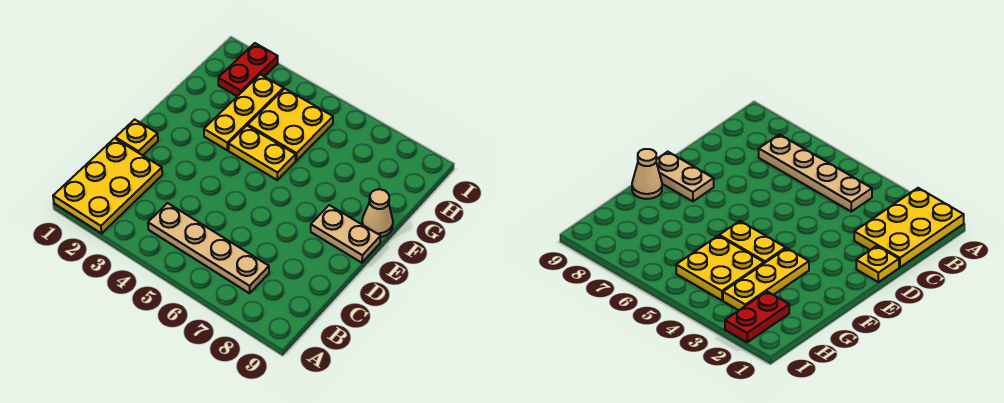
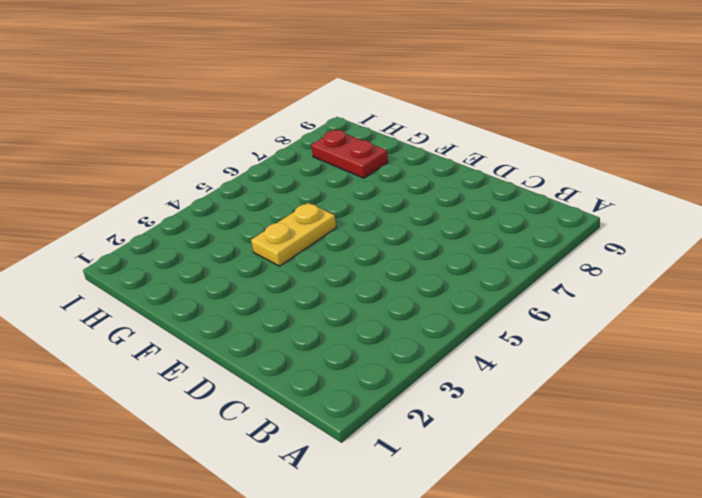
red plate G8:H8 level 1 -> red plate H2:I2 level 1
none -> yellow plate A1:C2 level 1
none -> tan plate B4:B7 level 1

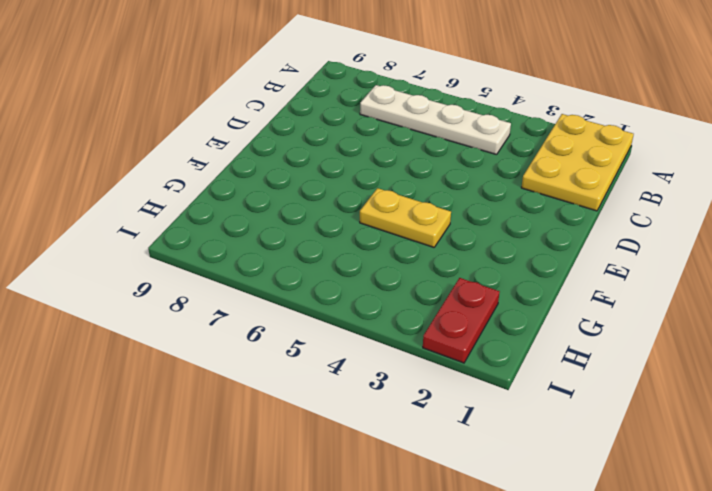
white plate B4:B7 level 1 -> tan plate B4:B7 level 1
none -> yellow plate D1 level 1
none -> tan plate E8:E9 level 1

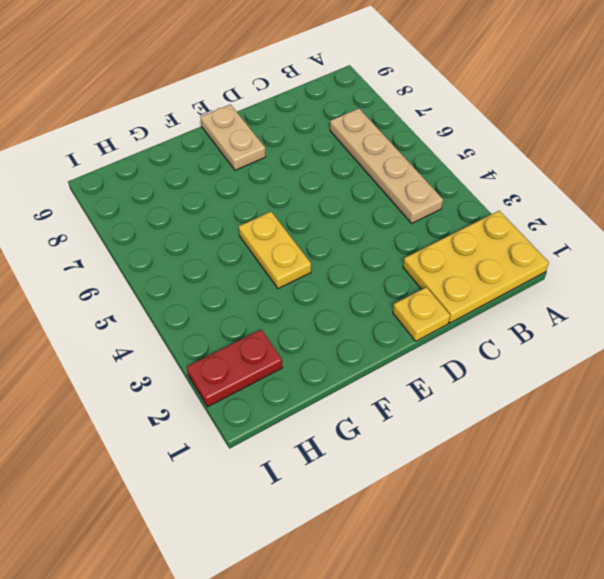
none -> yellow plate F3:H3 level 1
none -> tan cone F9 level 1

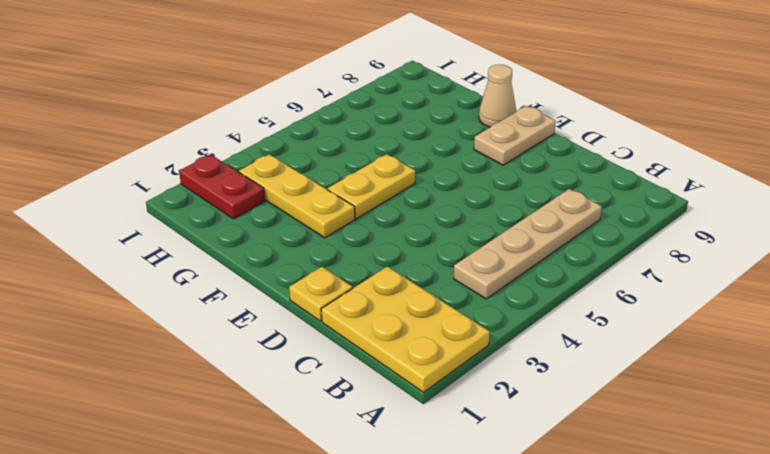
none -> yellow plate G4:H5 level 1

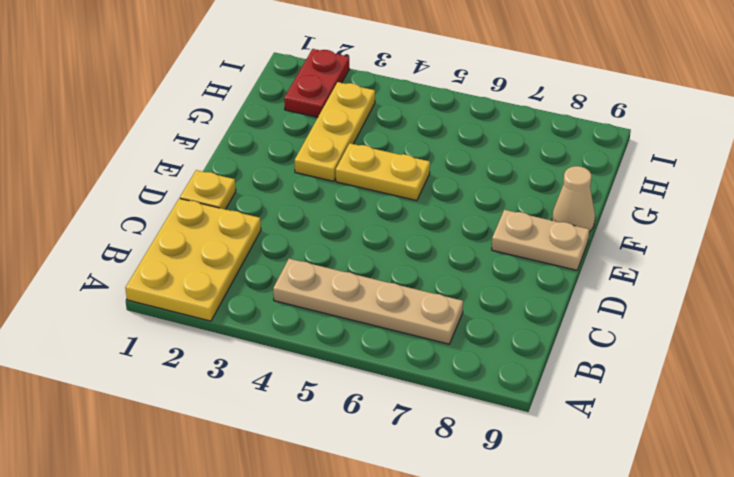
none -> yellow plate G4:H5 level 1

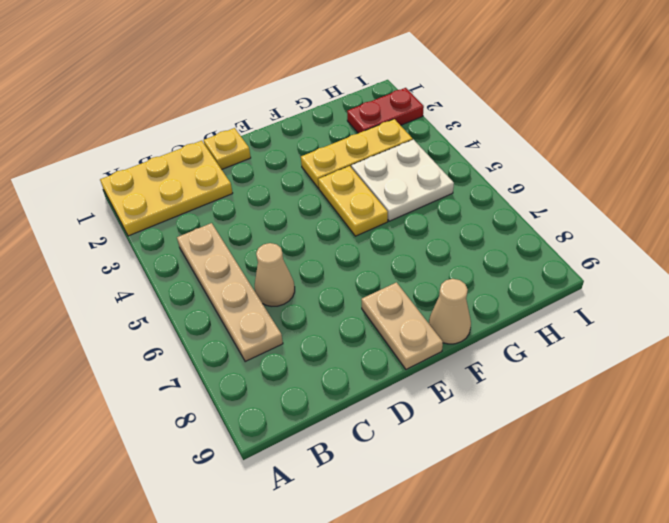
tan cone C6 level 1 -> none
white plate G4:H5 level 1 -> yellow plate G4:H5 level 1

